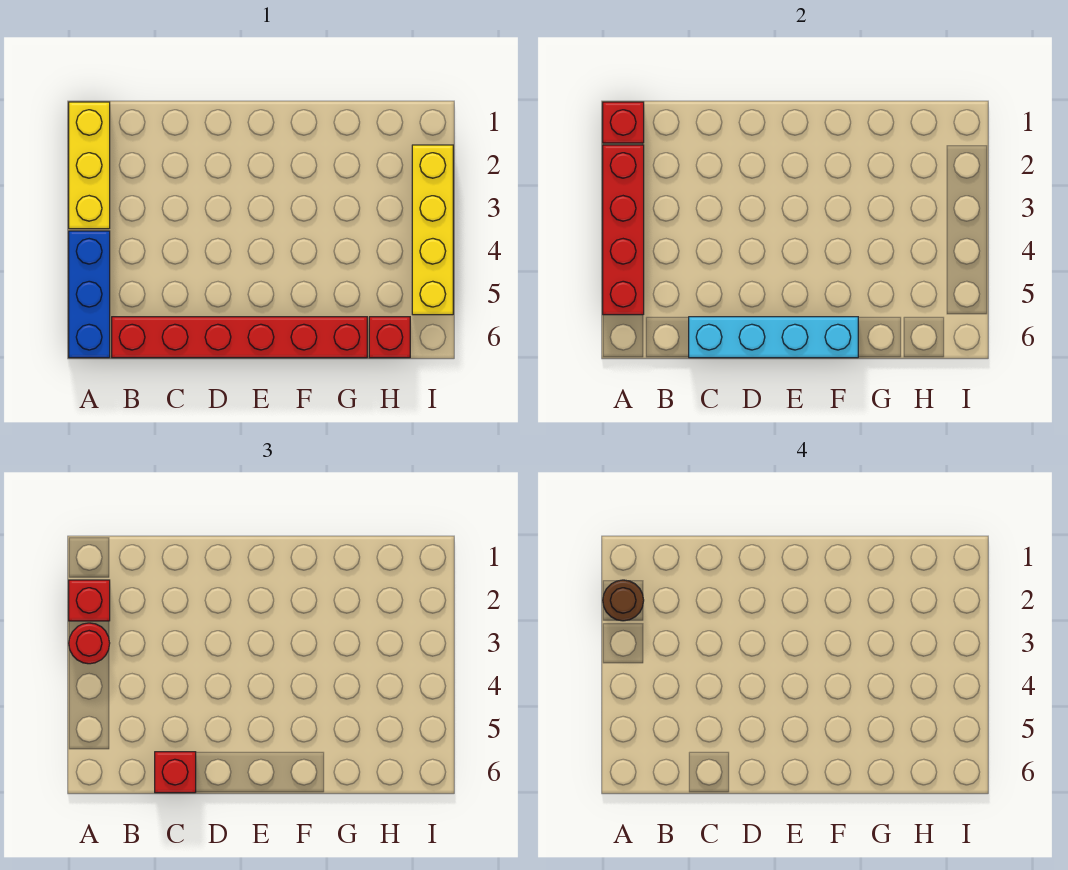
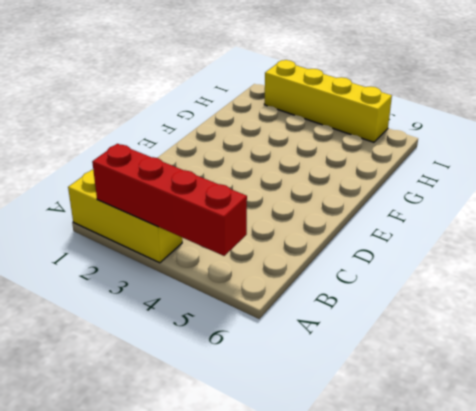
none -> blue brick A4:A6 level 1
none -> red brick B6:G6 level 1
none -> red brick H6 level 1

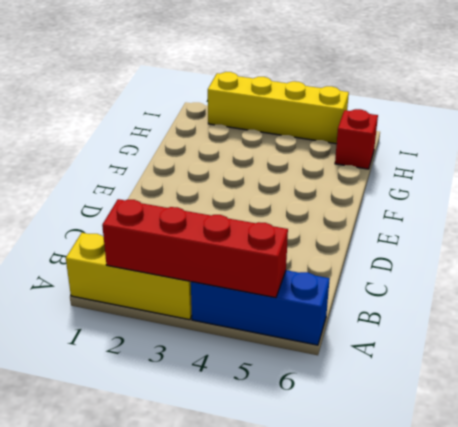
none -> red brick B6:G6 level 1
none -> red brick A1 level 2
none -> cyan brick C6:F6 level 2

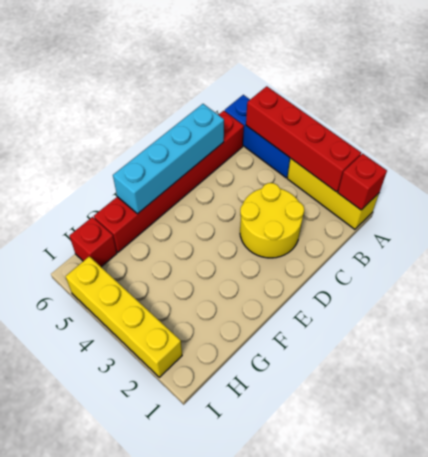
yellow round brick C2:D3 level 1 -> none
none -> red brick A2 level 3
none -> red round brick A3 level 3
none -> red brick C6 level 3

